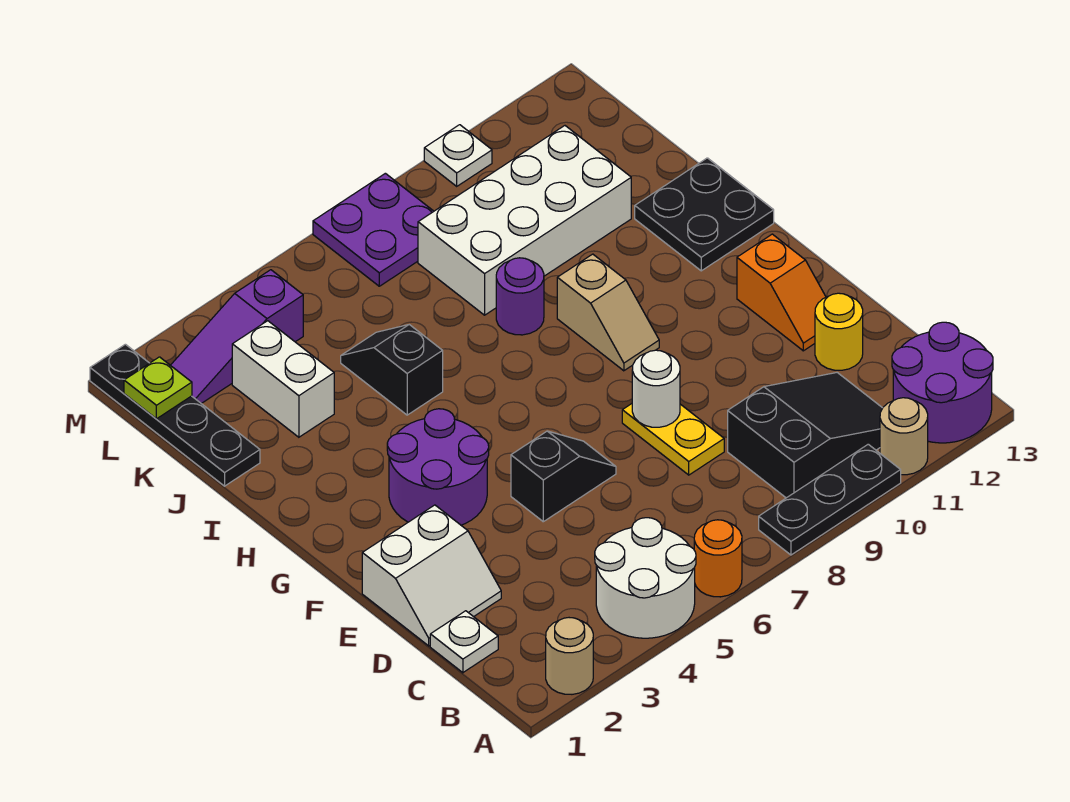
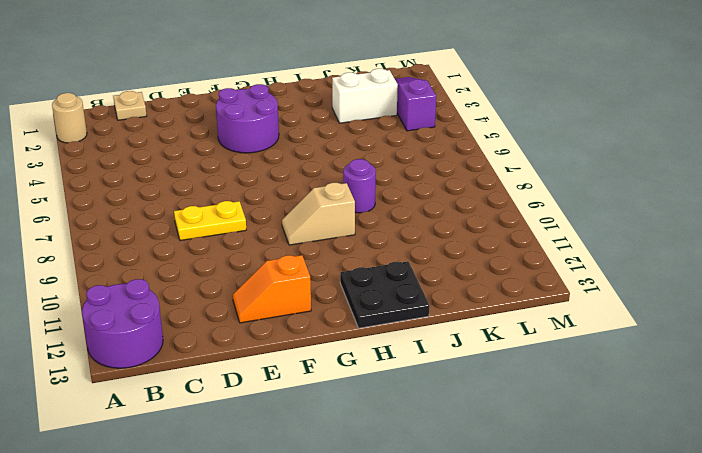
tan plate C1 level 1 -> white plate C1 level 1
none -> white round brick A4:B5 level 1
none -> orange round brick A6 level 1
none -> black plate A8:A10 level 1

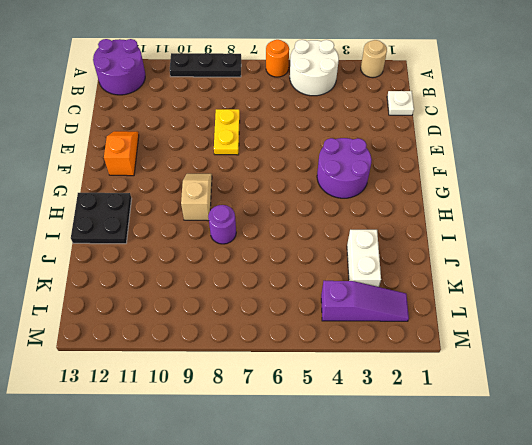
none -> tan round brick A11 level 1
none -> black slope B9:C11 level 1 top 9
none -> white slope D1:E2 level 1 top E

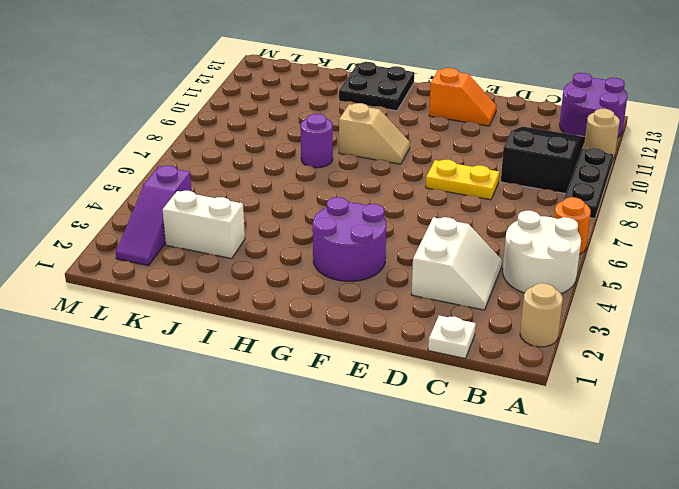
white slope C3:D4 level 1 top D -> white slope D1:E2 level 1 top E
none -> yellow round brick D12 level 1
none -> black slope E5:E6 level 1 top 5
none -> black slope I5:J5 level 1 top I

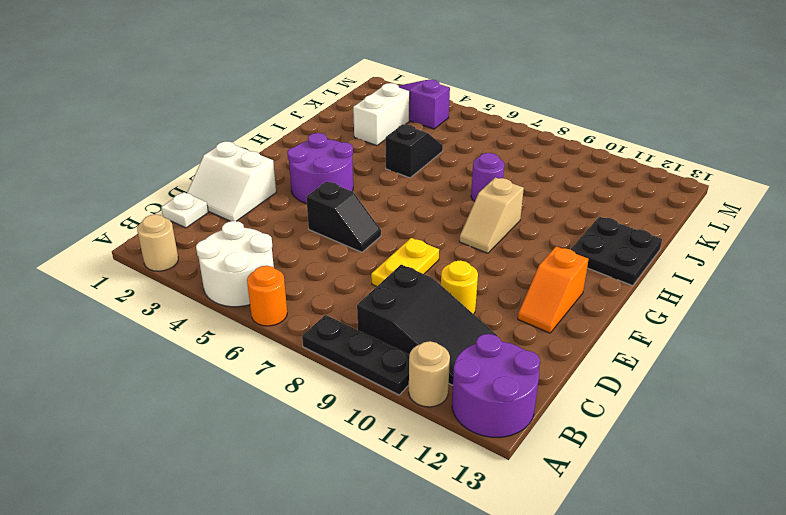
yellow round brick D10 level 1 -> yellow round brick D12 level 1
none -> black plate J1:M1 level 1
none -> white brick J8:K11 level 1
none -> purple plate L7:M8 level 1

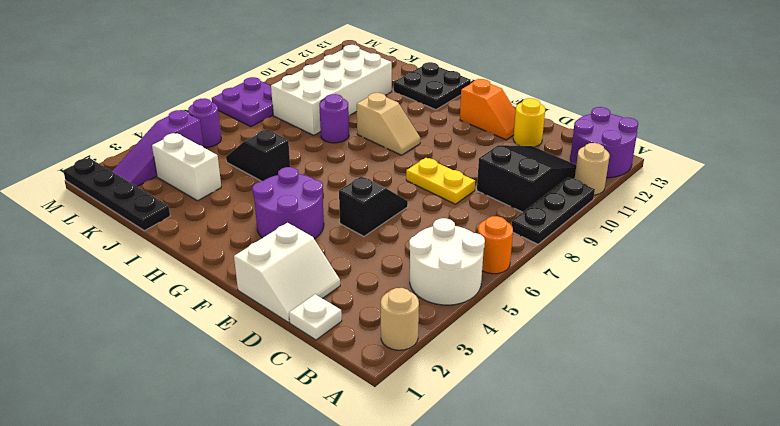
purple round brick L5 level 1 -> none
none -> white plate M10 level 1
none -> white round brick E8 level 2
none -> lime plate L1 level 2

